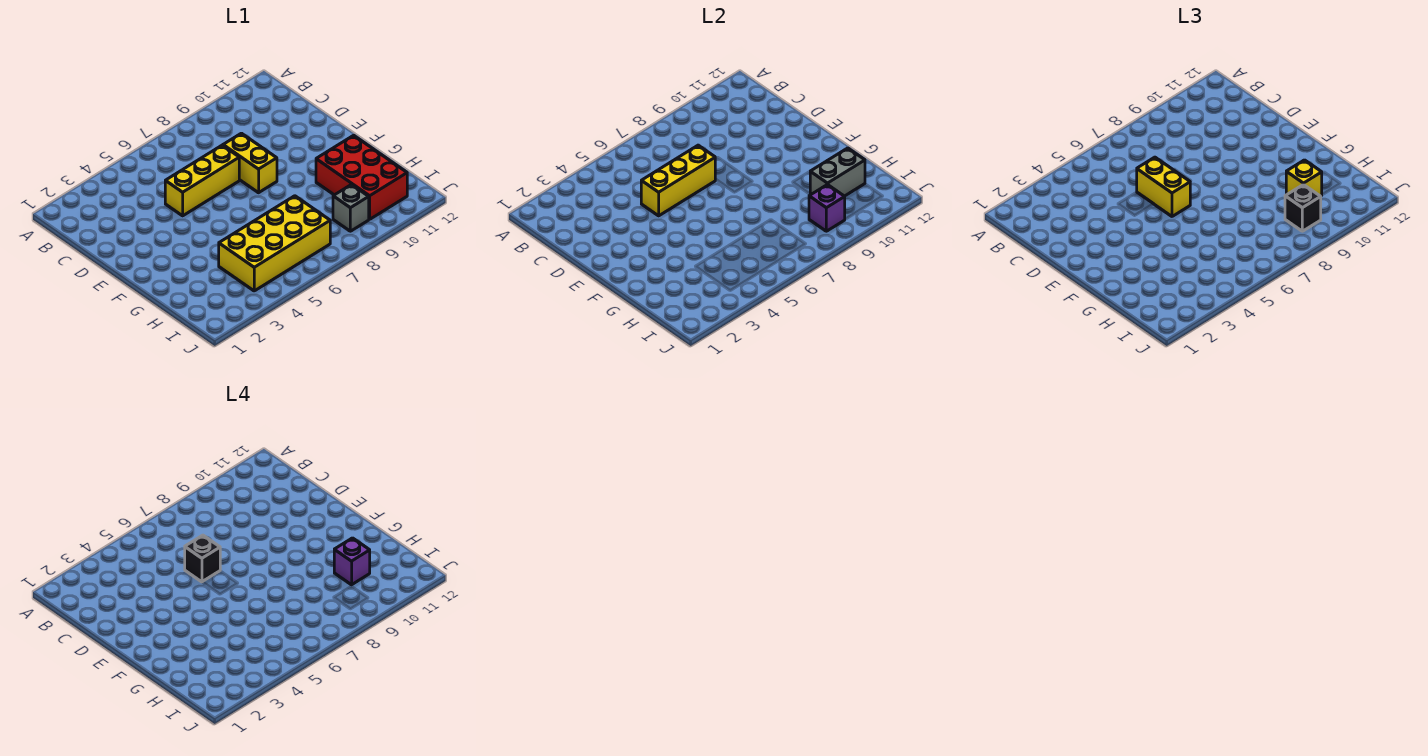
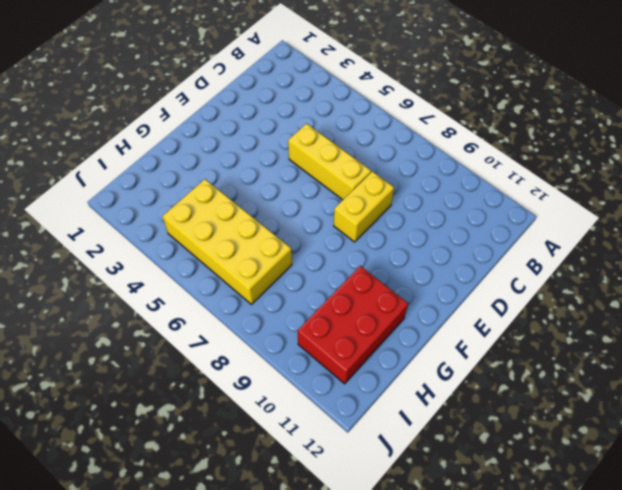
none -> grey brick I9 level 1
none -> yellow brick D5:D7 level 2
none -> grey brick H10:H11 level 2

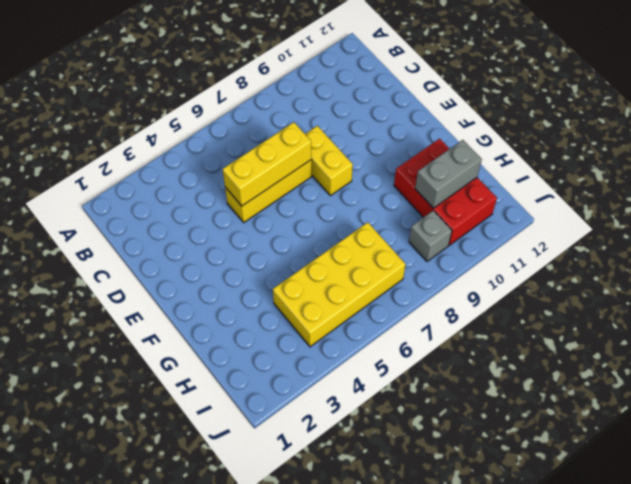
none -> purple brick I9 level 2
none -> yellow brick D6:E6 level 3
none -> yellow brick H10 level 3

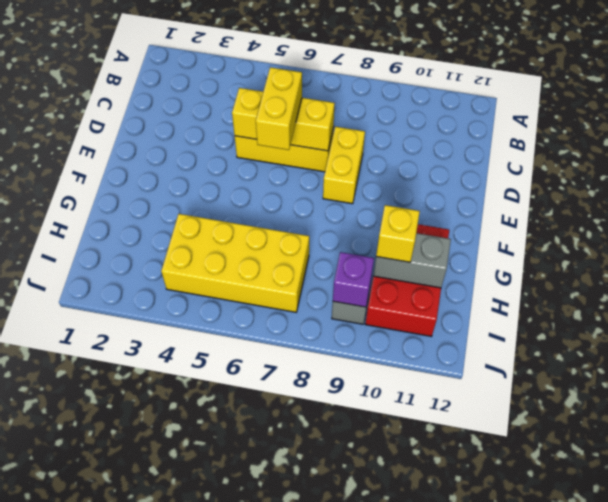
none -> black brick I9 level 3
none -> black brick D6 level 4
none -> purple brick H10 level 4

